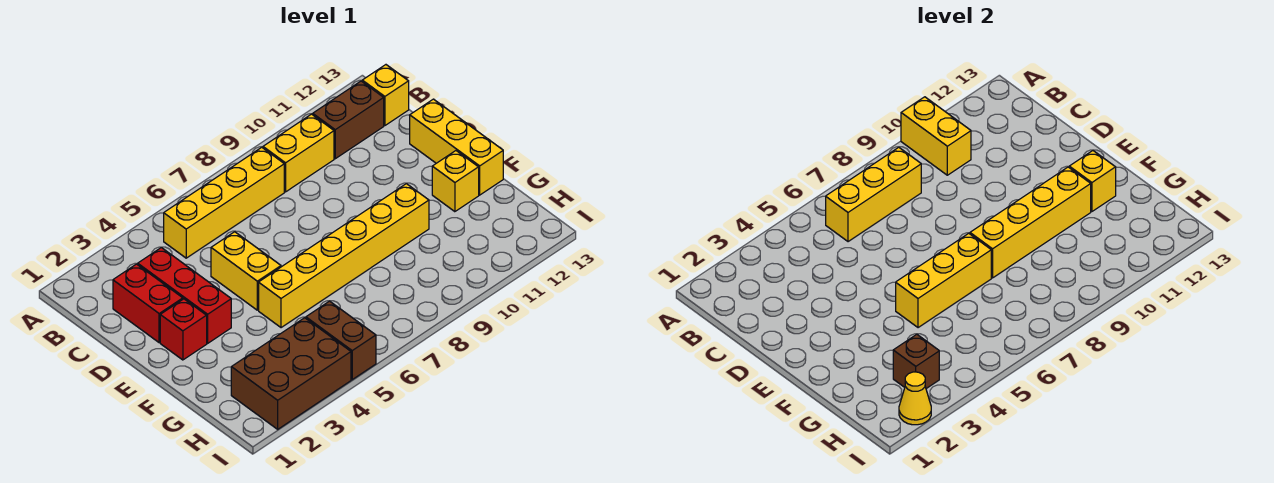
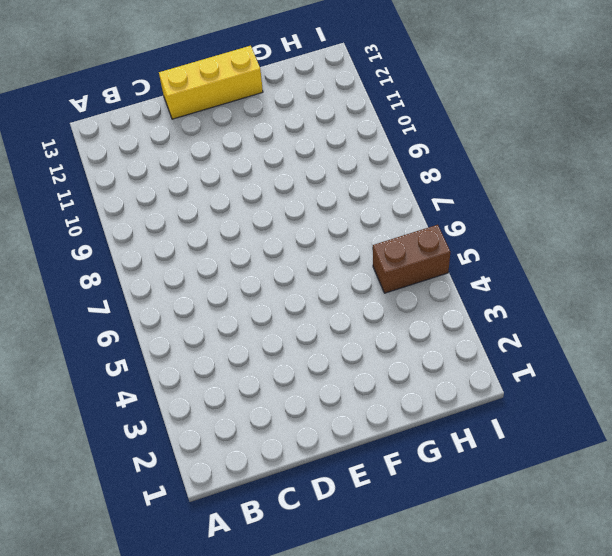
none -> yellow brick B5:B8 level 1
none -> yellow brick B9:B10 level 1
none -> brown brick B11:B12 level 1

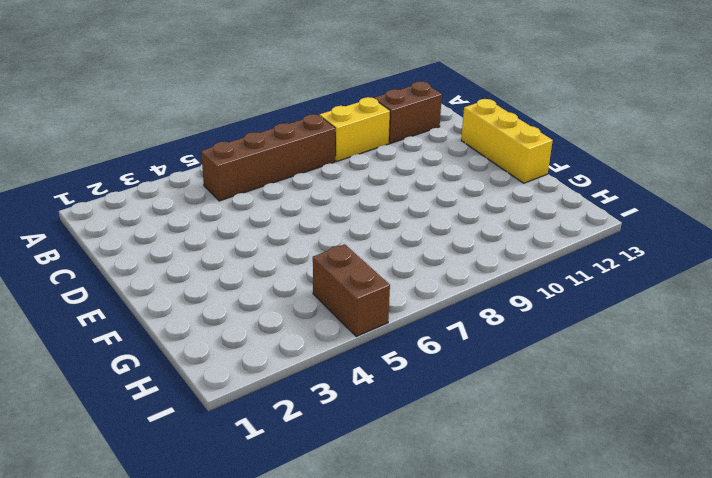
brown brick B5:B8 level 1 -> yellow brick B5:B8 level 1
none -> yellow brick B13 level 1
none -> red brick C2:D2 level 1
none -> red brick C3:E3 level 1

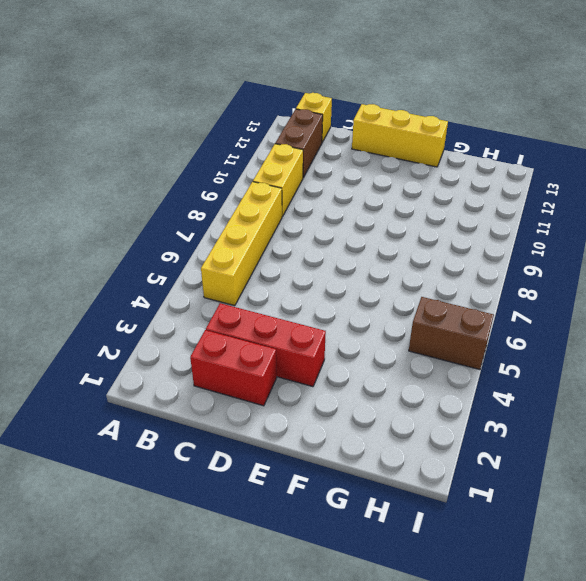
none -> yellow brick D5:E5 level 1
none -> red brick E2 level 1
none -> yellow brick F5:F10 level 1

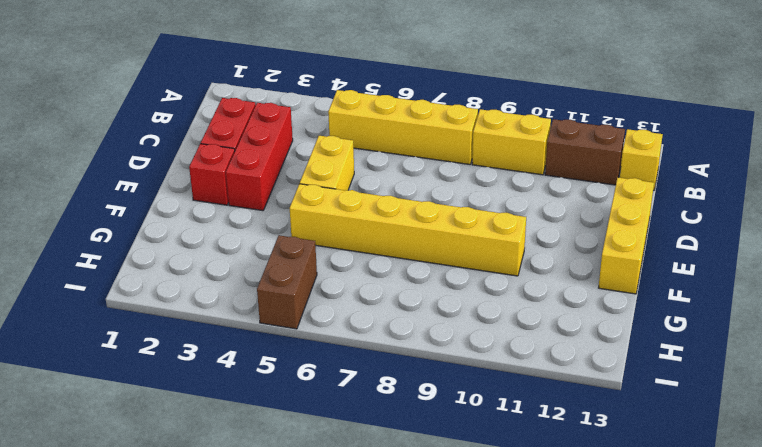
none -> yellow brick F12 level 1
none -> brown brick H2:I4 level 1
none -> yellow brick A10:B10 level 2

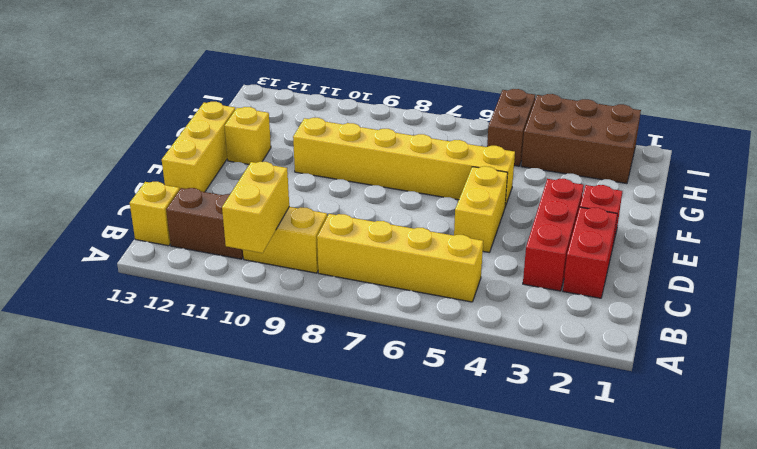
none -> yellow brick B6:B8 level 2
none -> yellow brick F5:F7 level 2
none -> yellow brick F8:F11 level 2

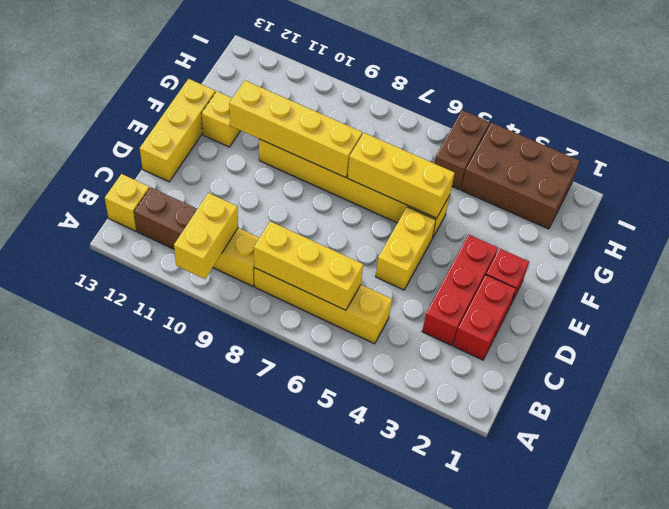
none -> yellow brick F12 level 2
none -> brown brick H3 level 2
none -> yellow cone I2 level 2

